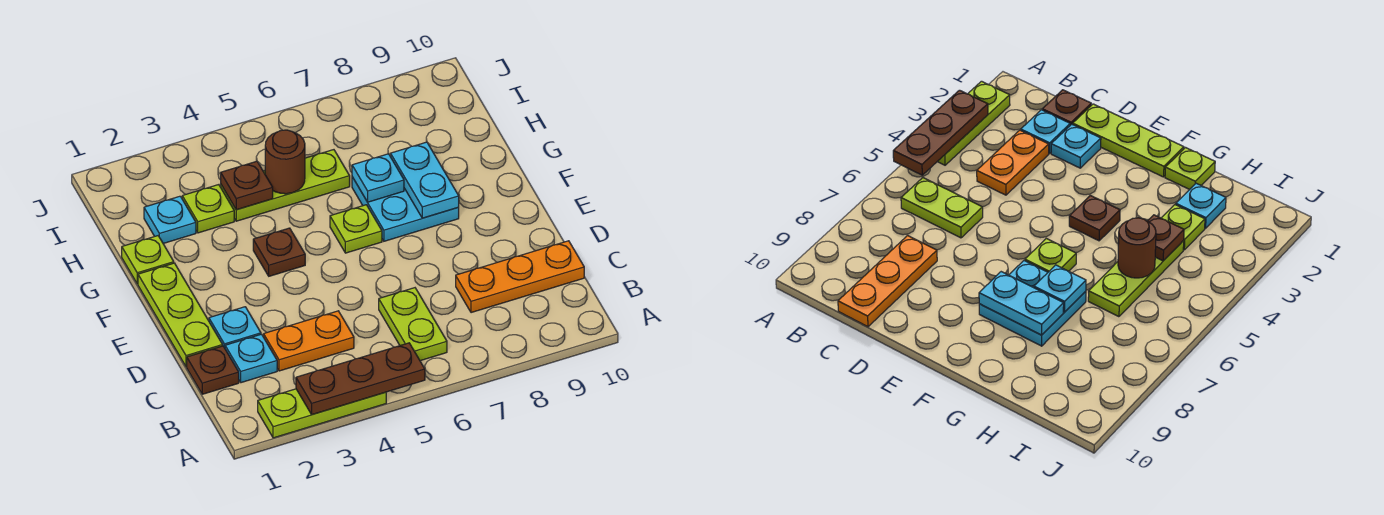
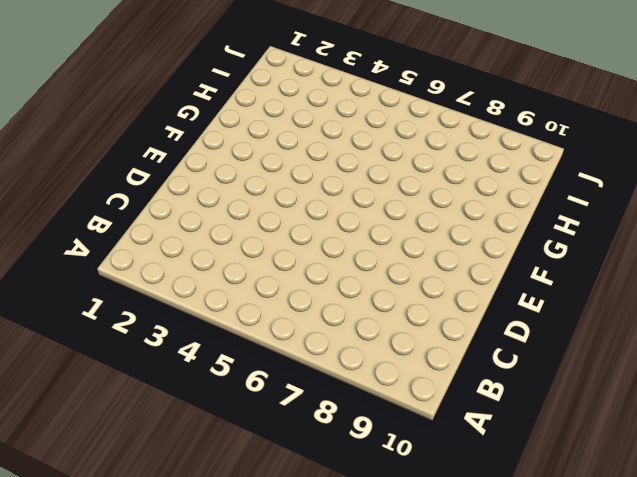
none -> lime plate A2:A4 level 1
none -> lime plate B6:C6 level 1
none -> brown plate C1 level 1

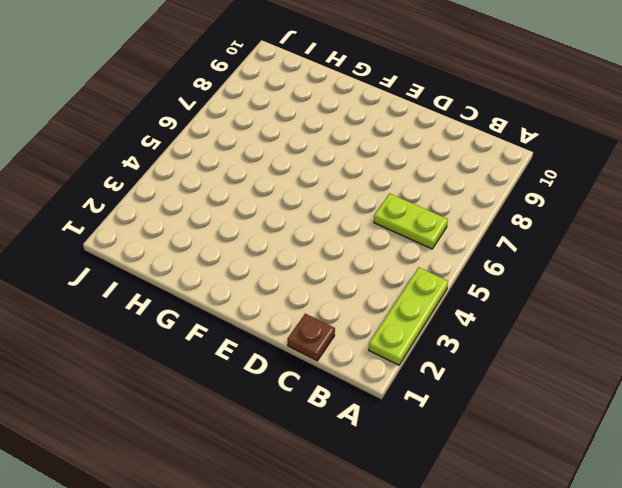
none -> cyan plate C2 level 1
none -> orange plate C3:C4 level 1
none -> orange plate C8:C10 level 1

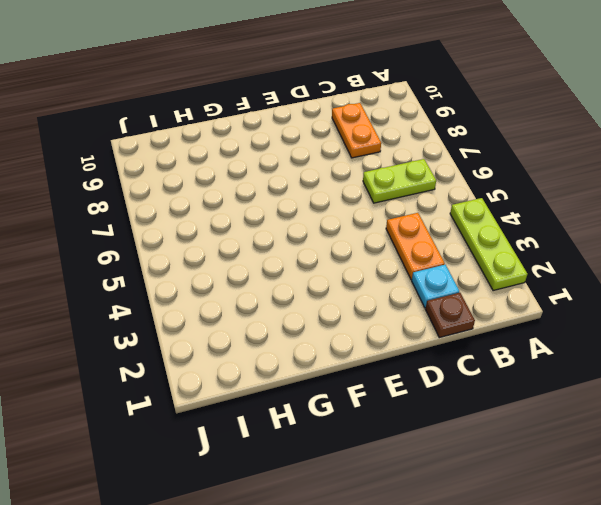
orange plate C8:C9 level 1 -> orange plate C8:C10 level 1
none -> lime plate D1:F1 level 1
none -> cyan plate D2 level 1
none -> brown plate F4 level 1

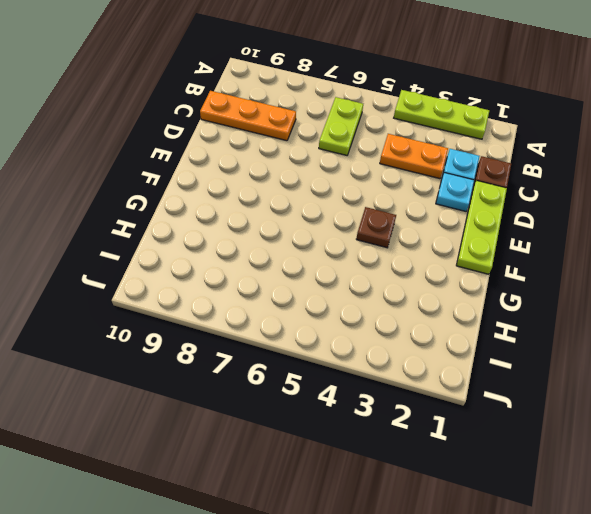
none -> lime plate F6 level 1
none -> cyan plate F7:G8 level 1
none -> lime plate G1 level 1

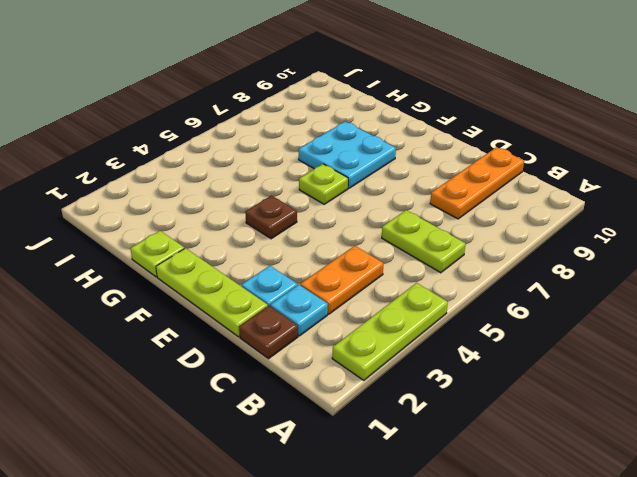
none -> cyan plate H2 level 1
none -> lime plate H3 level 1
none -> lime plate H4:H6 level 1

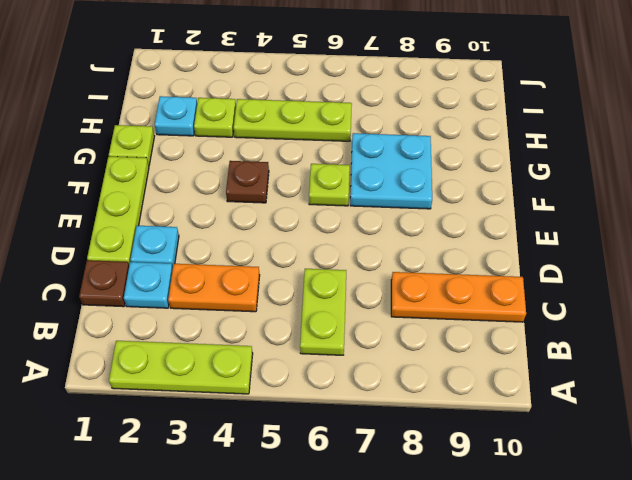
none -> brown plate A3:A5 level 2
none -> cyan plate F8:G8 level 2
none -> cyan plate G7 level 2

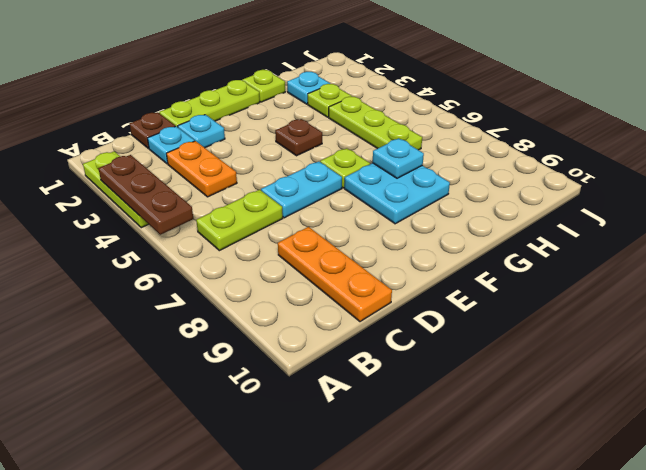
cyan plate D6:E6 level 1 -> cyan plate F8:G8 level 2
none -> brown plate H4 level 2
none -> brown round brick H5 level 2

